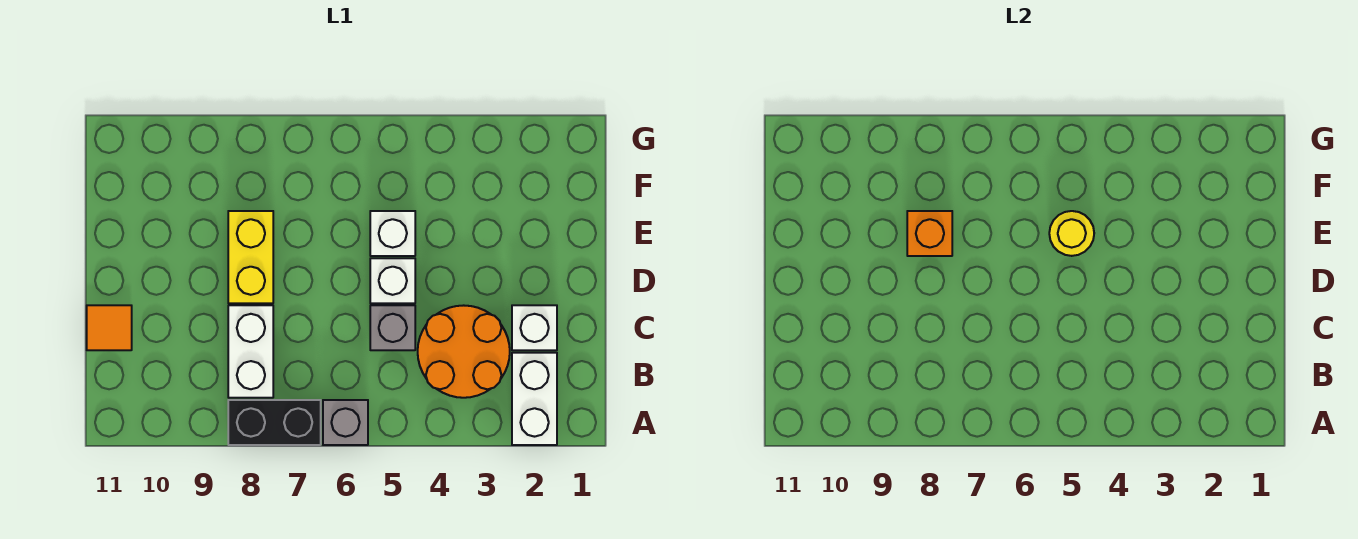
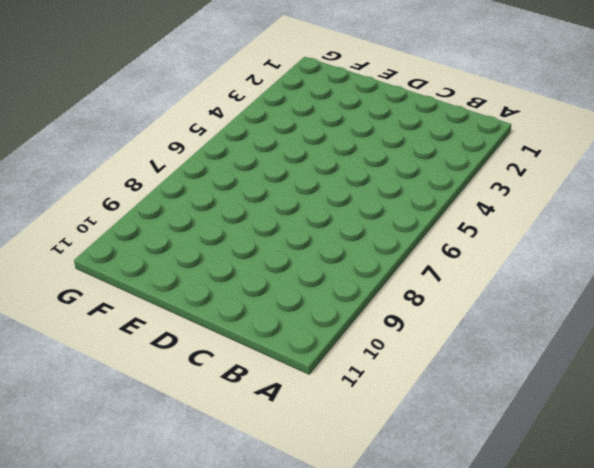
none -> white brick A2:B2 level 1
none -> grey brick A6 level 1
none -> black brick A7:A8 level 1

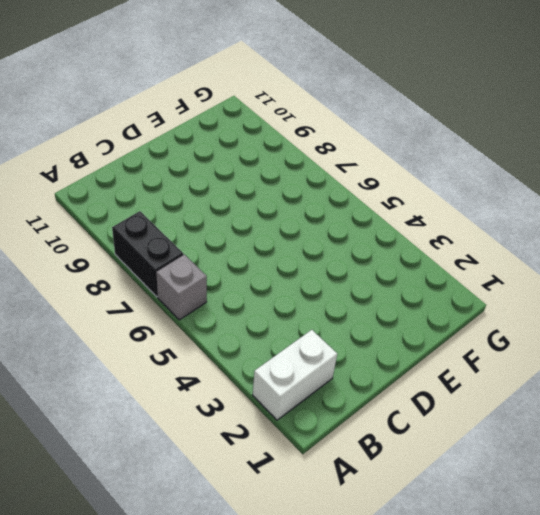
none -> orange round brick B3:C4 level 1
none -> white brick B8:C8 level 1
none -> white brick C2 level 1

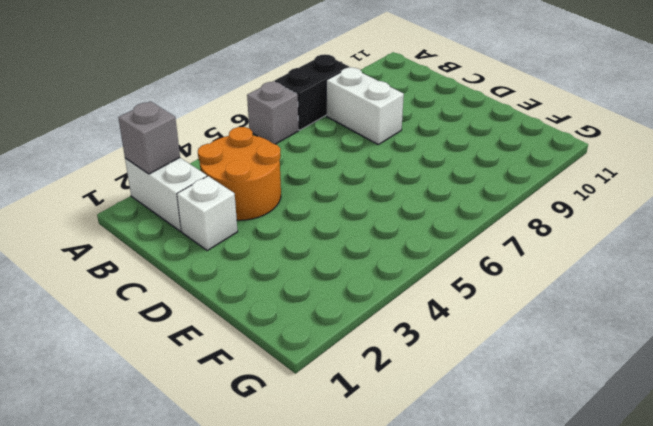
grey brick A2 level 2 -> grey brick C5 level 1
none -> orange tile C11 level 1
none -> white brick D5 level 1
none -> yellow brick D8:E8 level 1

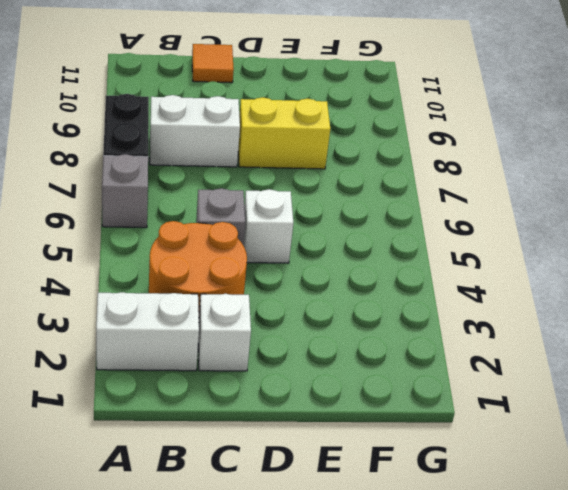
none -> white brick E5 level 1
none -> yellow round brick E5 level 2
none -> orange brick E8 level 2

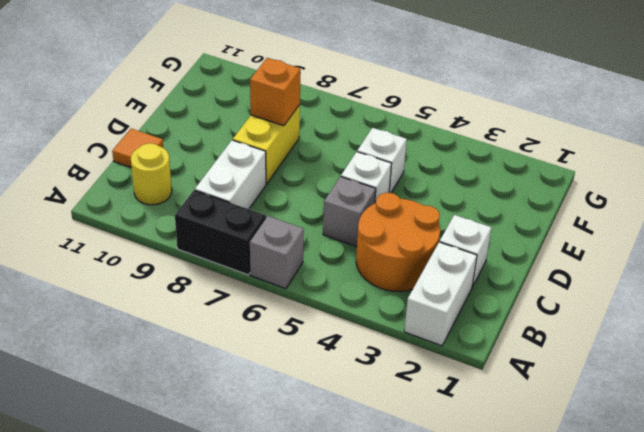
yellow round brick B10 level 1 -> yellow round brick E5 level 2

